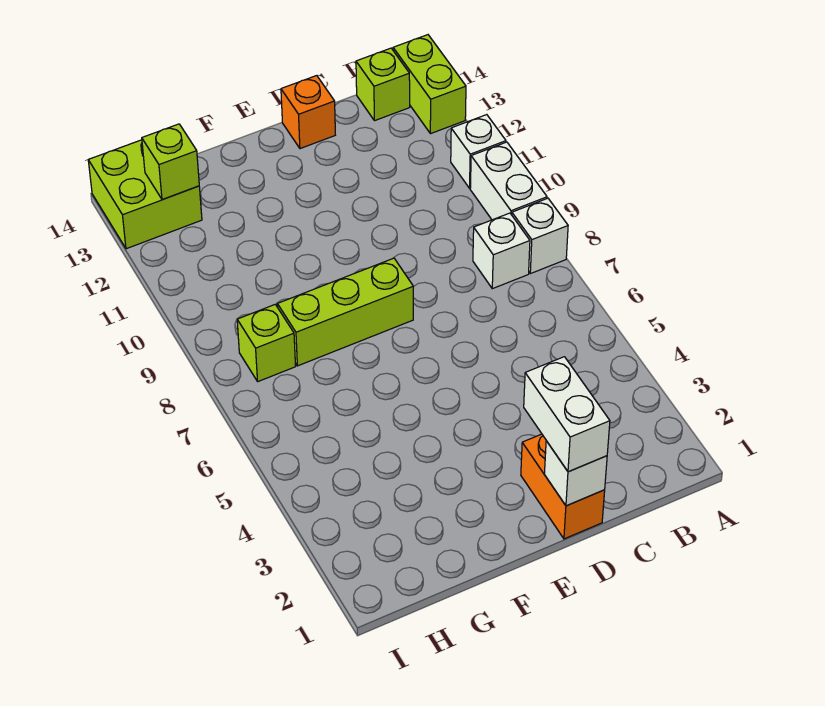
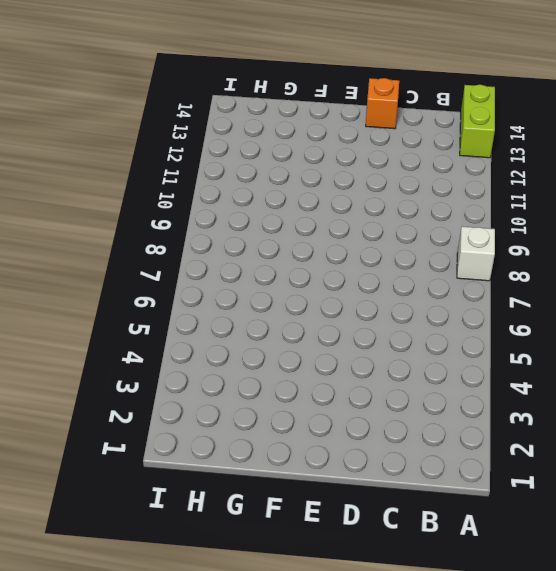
none -> white brick A9:A10 level 1
none -> white brick A11 level 1
none -> white brick B8 level 1

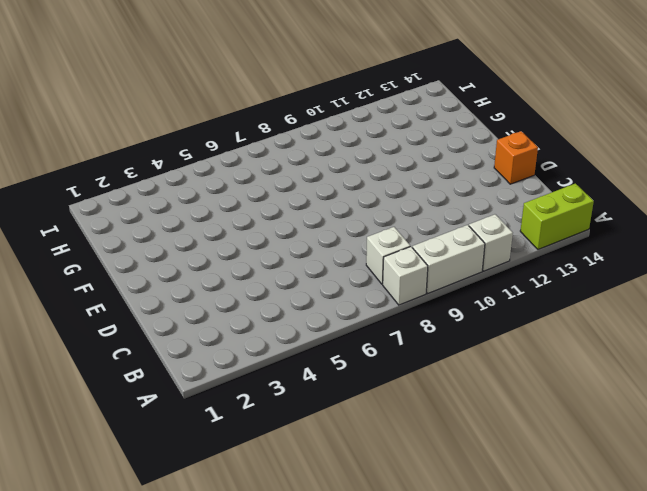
none -> lime brick B14 level 1
none -> orange brick D1:D2 level 1
none -> lime brick E8:G8 level 1

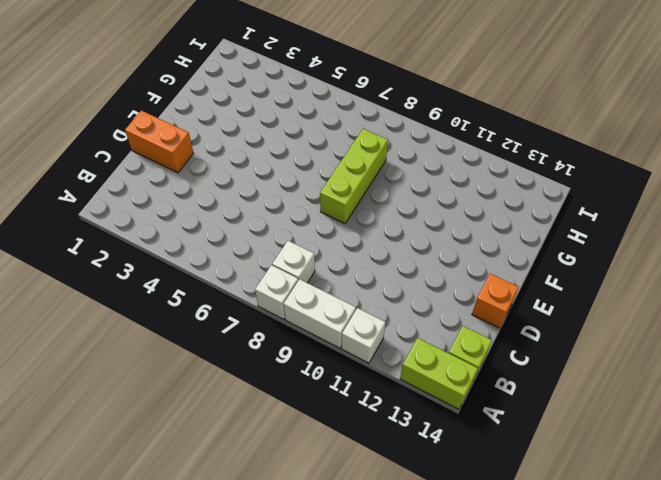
none -> lime brick H8 level 1
none -> lime brick H13:I14 level 1
none -> white brick D1 level 2

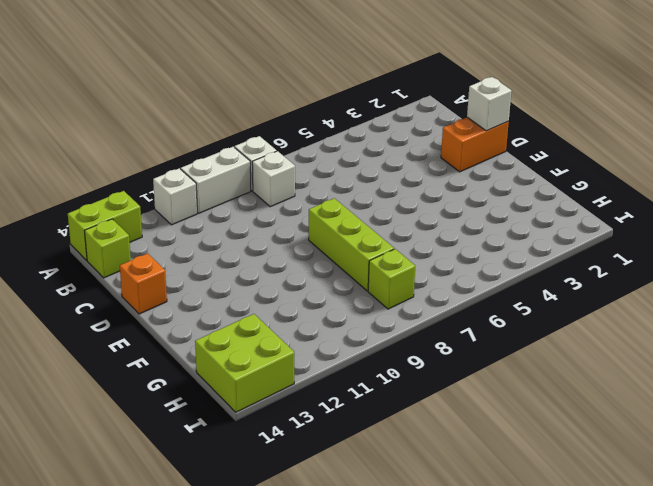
none -> lime brick H13 level 2
none -> white brick D1:D2 level 3

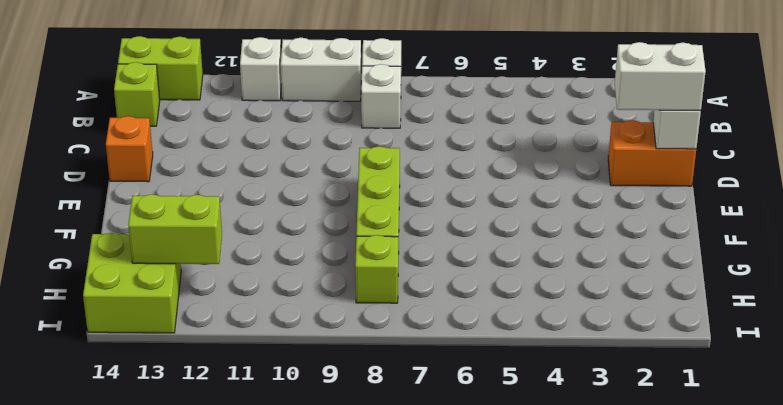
lime brick H12:H13 level 2 -> lime brick H13 level 2

